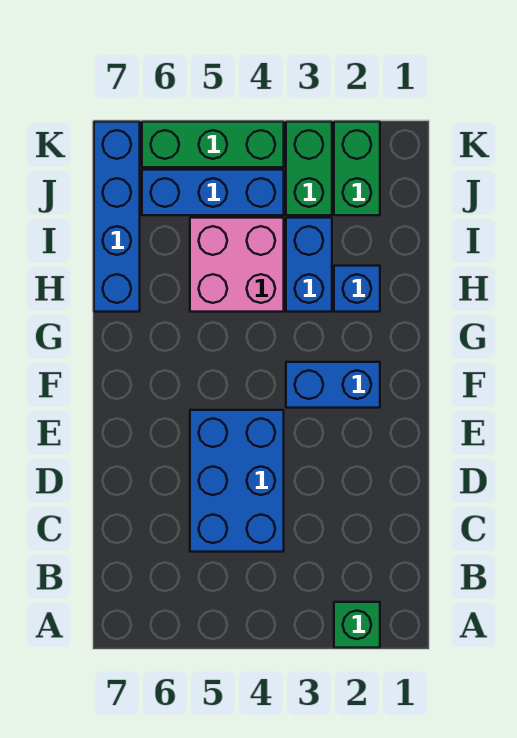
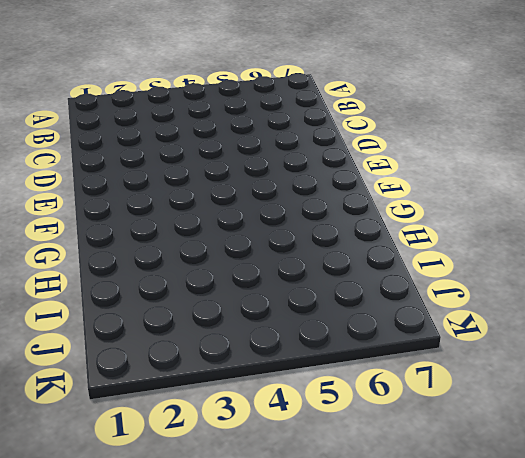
none -> green brick A2 level 1
none -> blue brick C4:E5 level 1

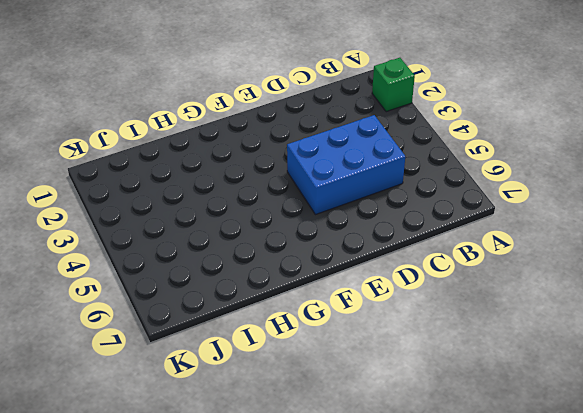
none -> blue brick F2:F3 level 1
none -> blue brick H2 level 1

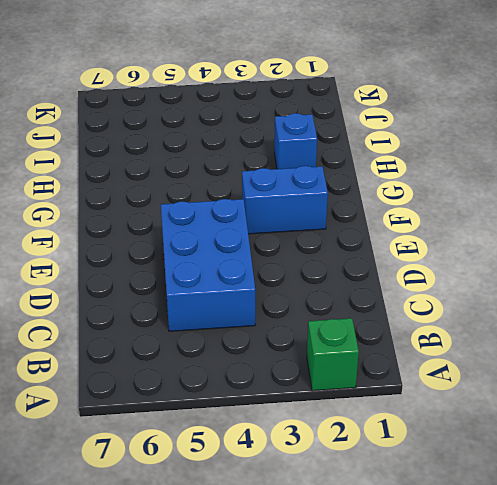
none -> blue brick H3:I3 level 1
none -> pink brick H4:I5 level 1

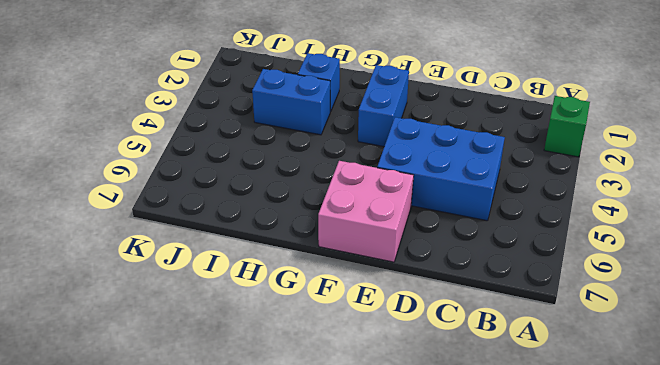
pink brick E6:F7 level 1 -> pink brick H4:I5 level 1
none -> blue brick H7:K7 level 1
none -> green brick J2:K2 level 1

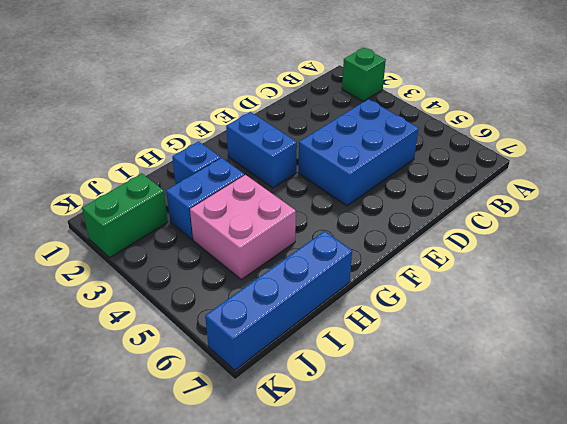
none -> green brick J3:K3 level 1
none -> blue brick J4:J6 level 1

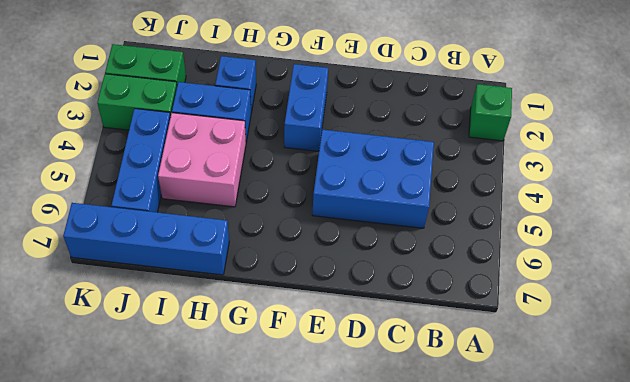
none -> green brick K4:K6 level 1

